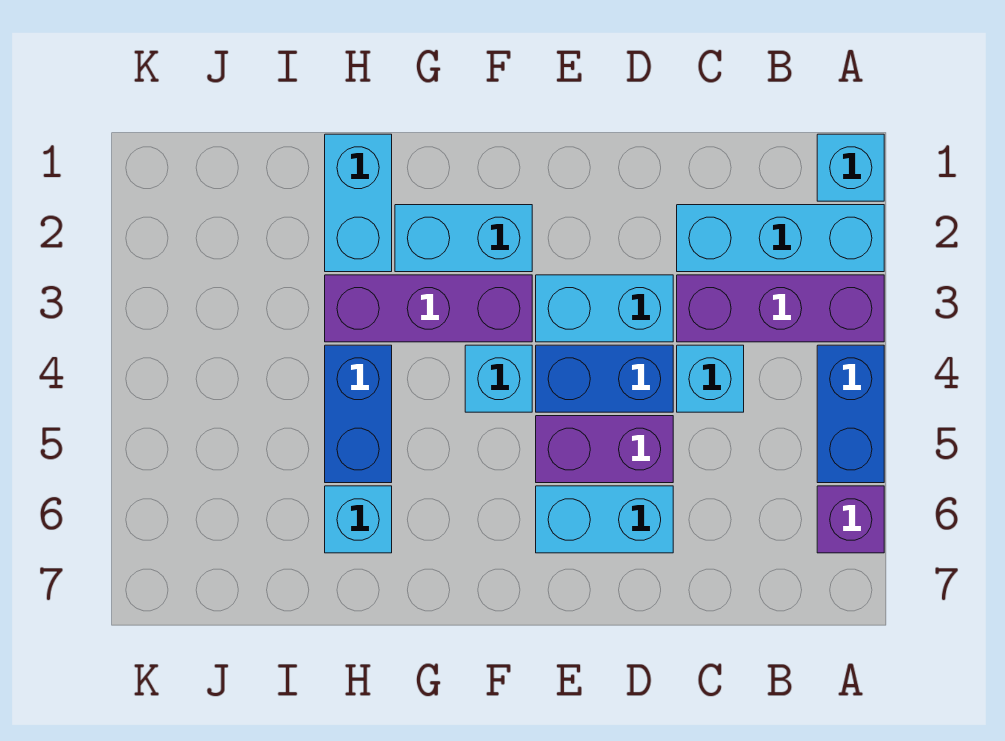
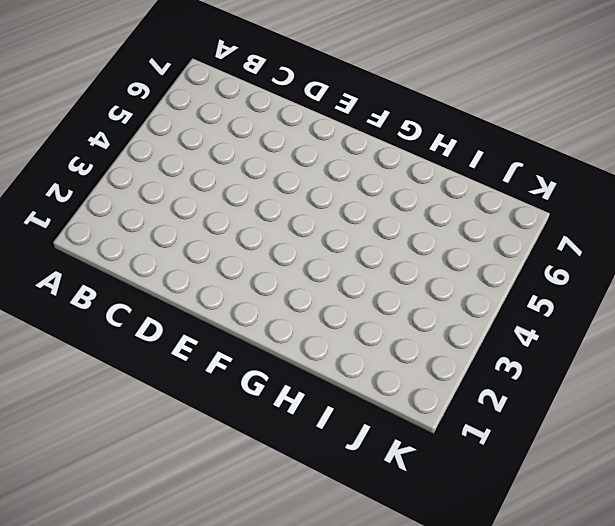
none -> cyan brick A1 level 1
none -> cyan brick A2:C2 level 1
none -> purple brick A3:C3 level 1

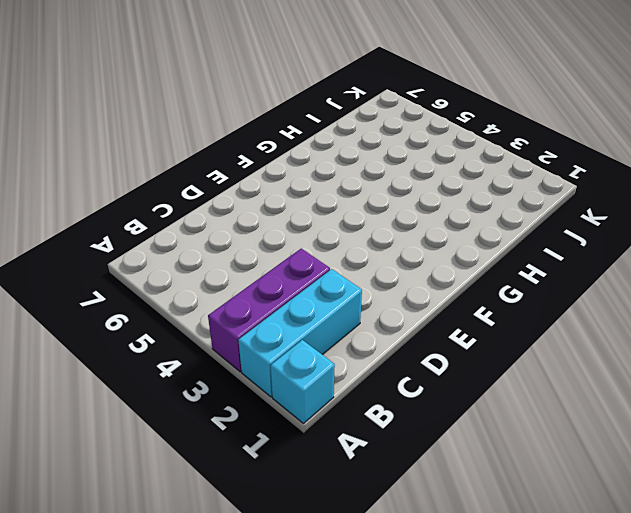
none -> blue brick A4:A5 level 1
none -> purple brick A6 level 1
none -> cyan brick C4 level 1

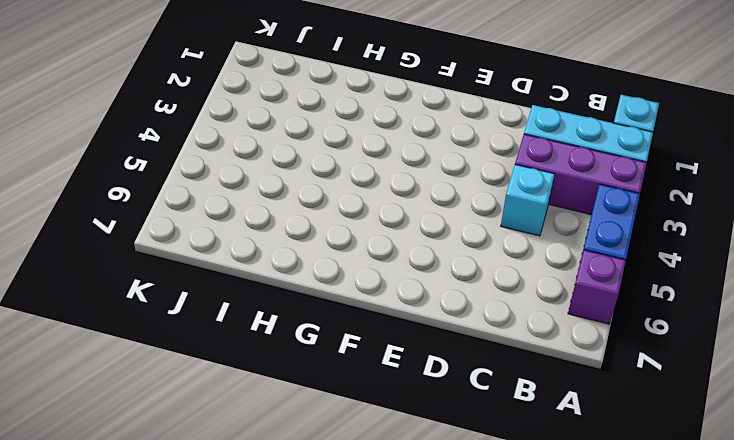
none -> cyan brick D3:E3 level 1
none -> blue brick D4:E4 level 1
none -> purple brick D5:E5 level 1

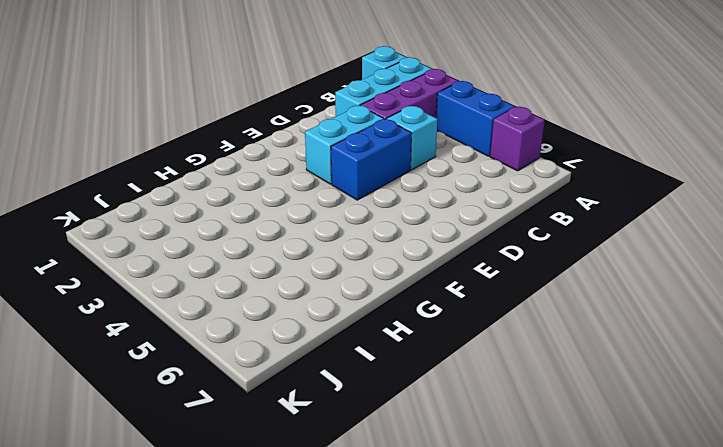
none -> purple brick D5:E5 level 1
none -> cyan brick D6:E6 level 1
none -> cyan brick F2:G2 level 1

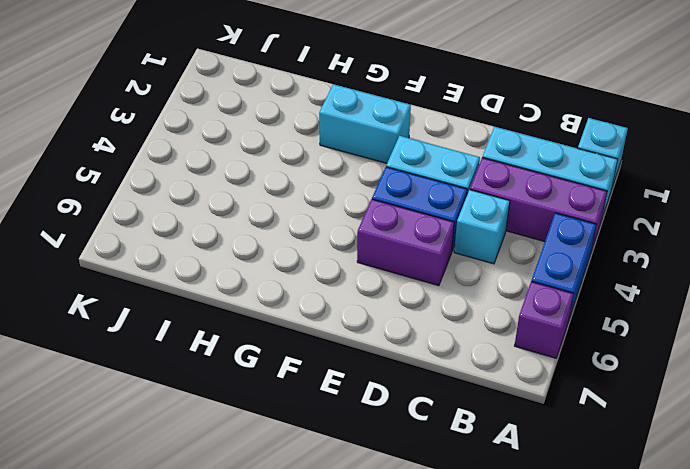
none -> cyan brick D6:E6 level 1
none -> purple brick F3:H3 level 1
none -> cyan brick F4 level 1

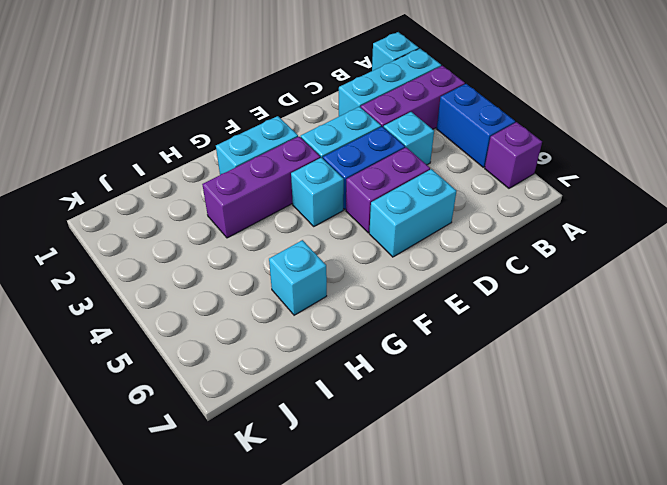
none -> cyan brick H1:H2 level 1
none -> blue brick H4:H5 level 1

